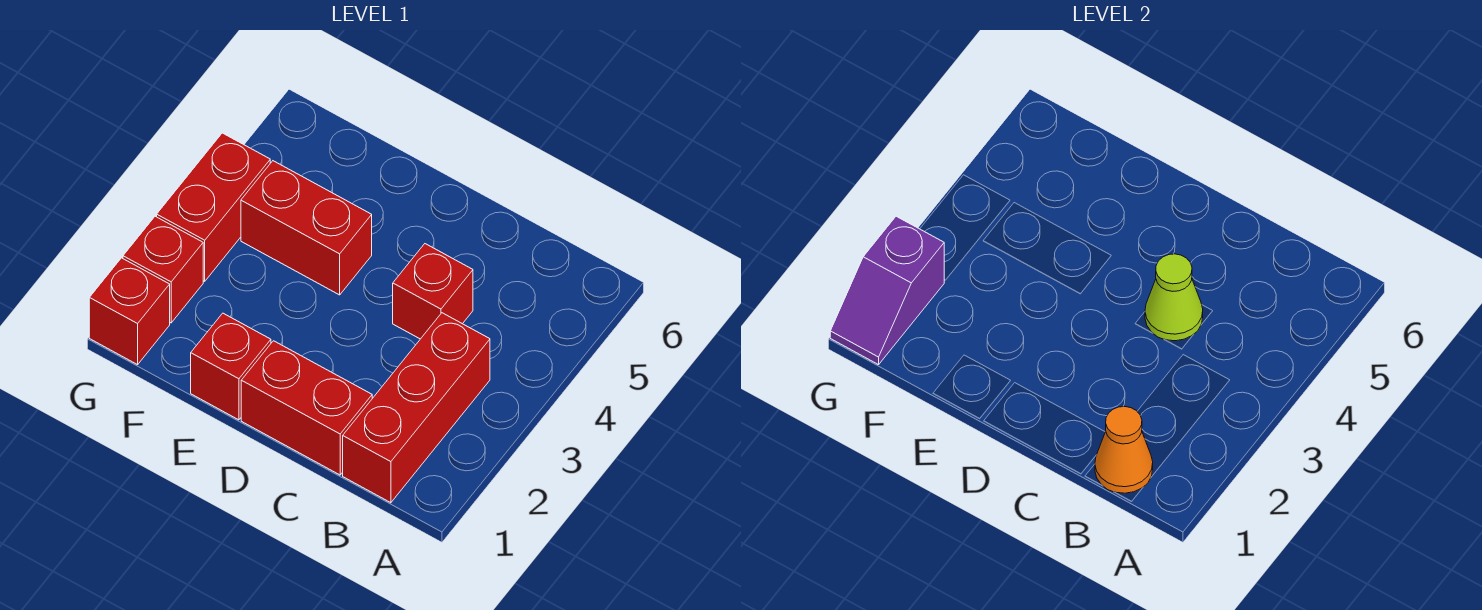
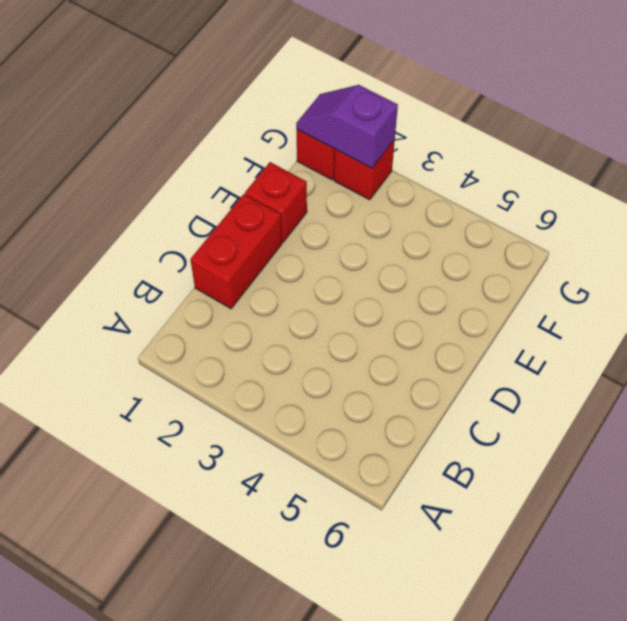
none -> red brick B1:B3 level 1
none -> red brick C4 level 1

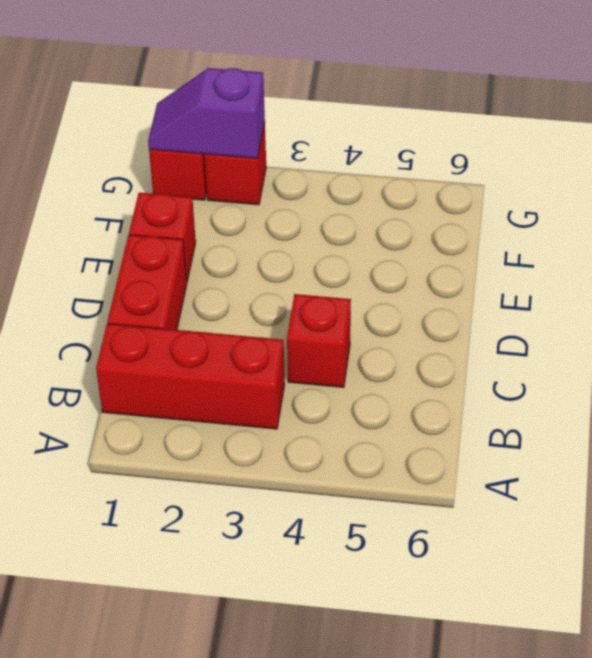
none -> red brick E4:F4 level 1
none -> red brick G3:G4 level 1

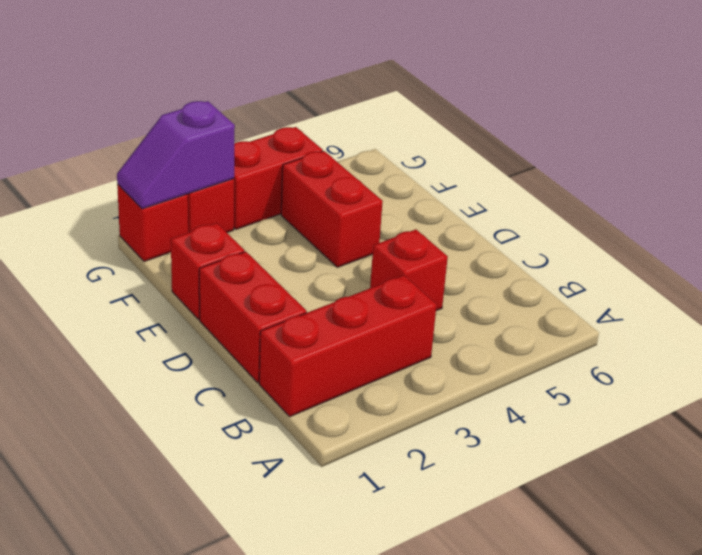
none -> orange cone B1 level 2
none -> lime cone C4 level 2

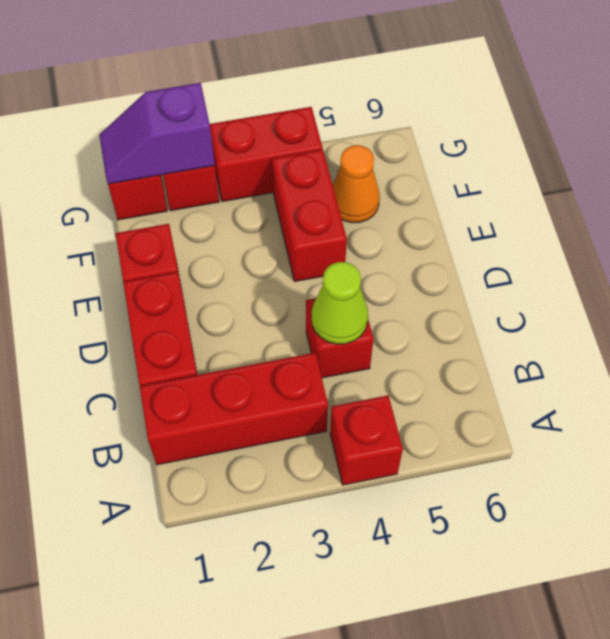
red brick A4 level 1 -> none
orange cone F5 level 1 -> orange cone B1 level 2

